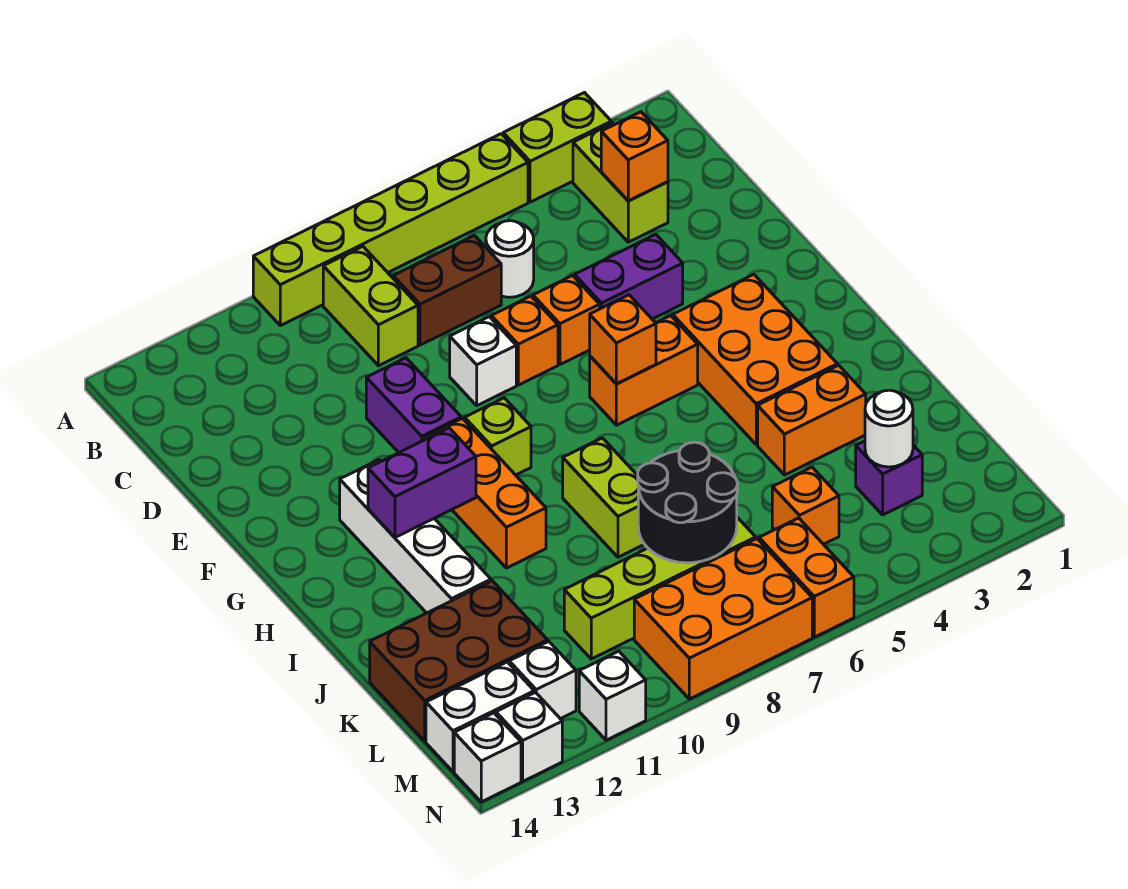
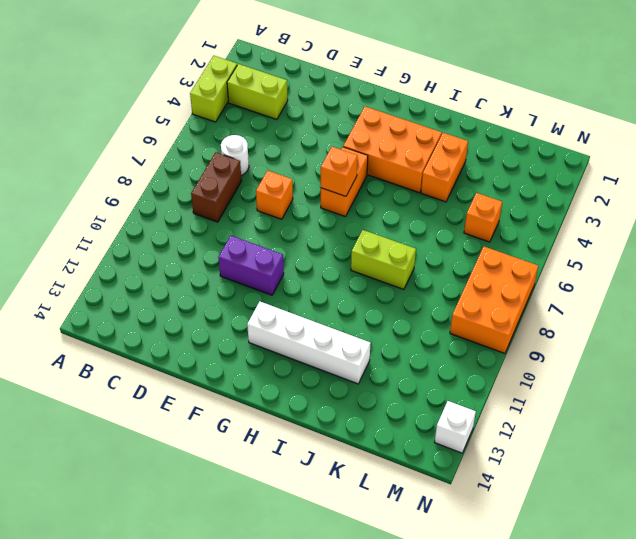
none -> lime brick A5:A10 level 1
none -> lime brick B9:C9 level 1
none -> purple brick E4:E5 level 1
none -> orange brick E6 level 1

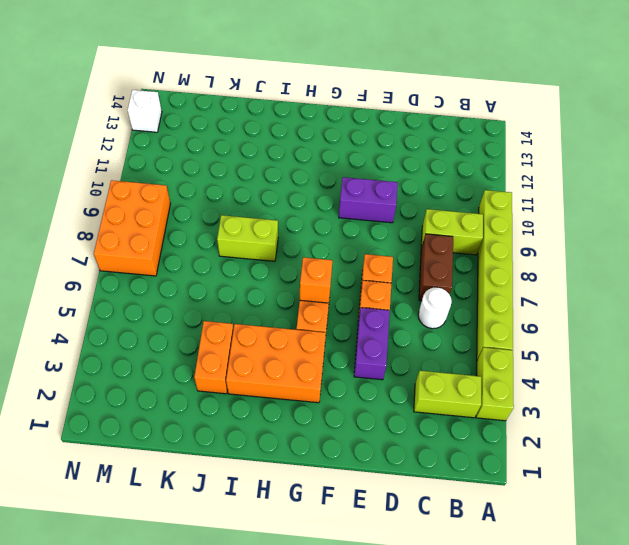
none -> white brick E8 level 1
none -> lime brick G9 level 1
none -> orange brick G10:I10 level 1
none -> white brick G12:J12 level 1

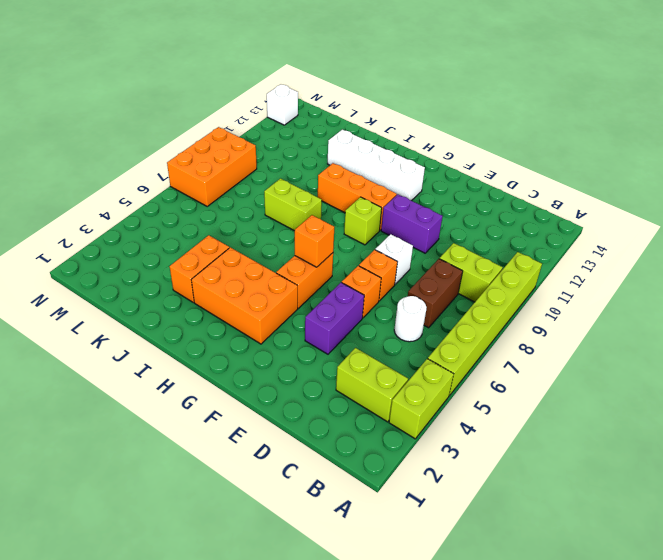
none -> brown brick K12:L14 level 1
none -> purple brick L3 level 1
none -> orange brick L5 level 1
none -> lime brick L7:L10 level 1

